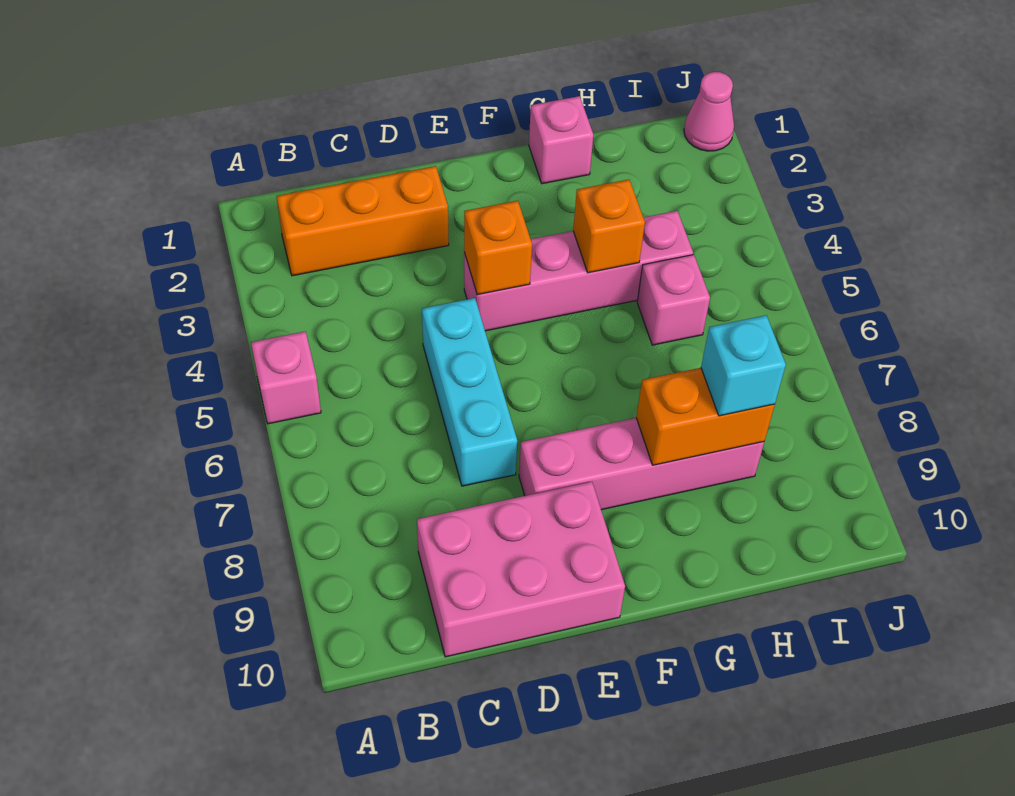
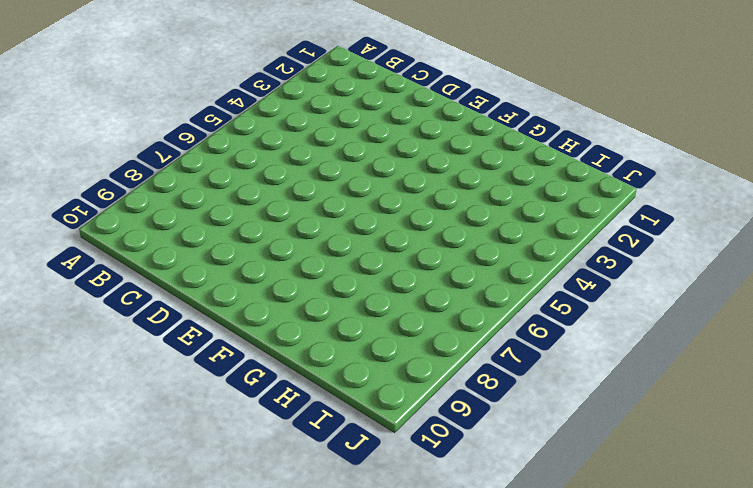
none -> pink brick A5 level 1
none -> orange brick B2:D2 level 1
none -> pink brick C9:E10 level 1

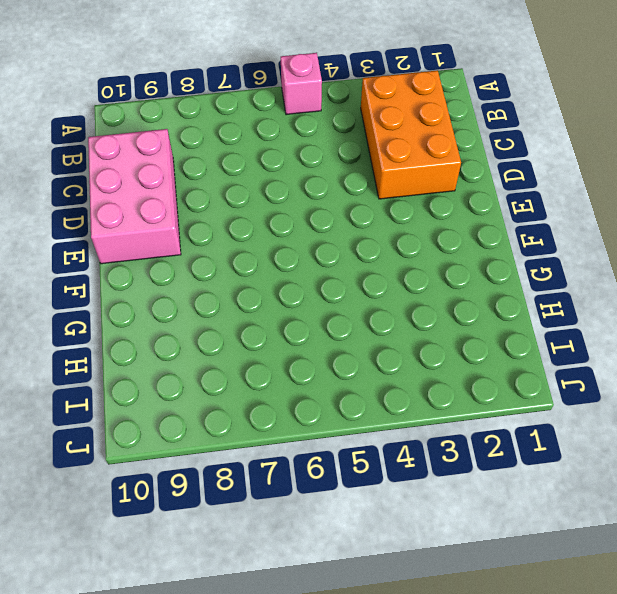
orange brick B2:D3 level 1 -> orange brick B2:D2 level 1
none -> cyan brick D5:D7 level 1
none -> pink brick E4:H4 level 1
none -> pink brick E8:H8 level 1

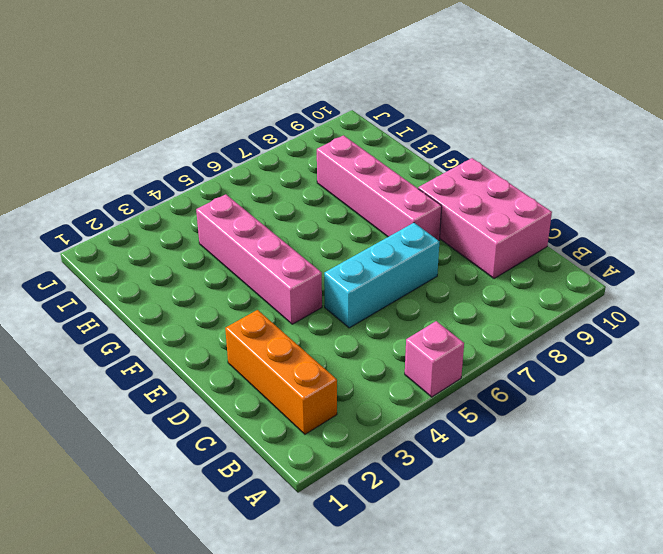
none -> pink brick G1 level 1
none -> pink brick H5 level 1
none -> pink cone J1 level 1

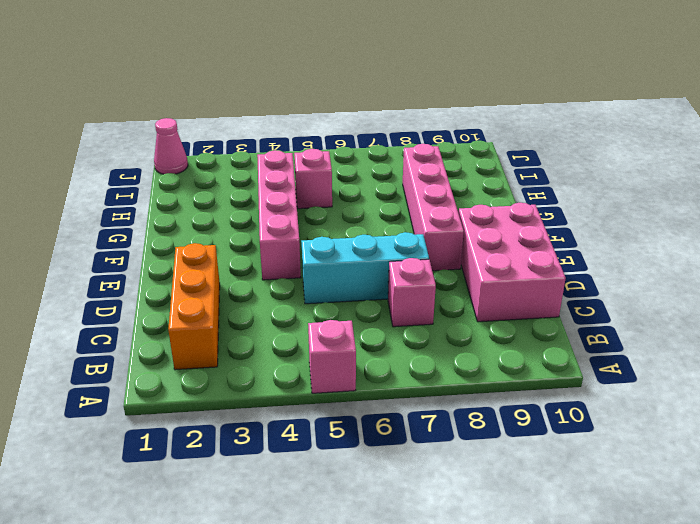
pink brick C7 level 1 -> pink brick G1 level 1
none -> orange brick E4 level 2
none -> orange brick G4 level 2
none -> orange brick G8:H8 level 2

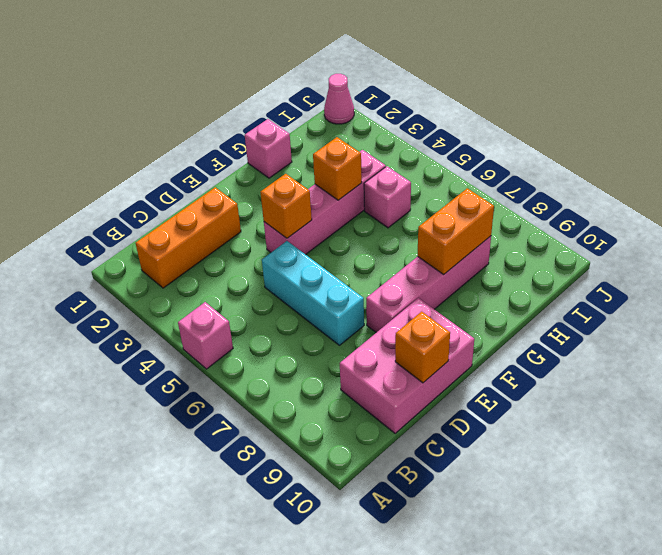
orange brick D10 level 2 -> none
none -> cyan brick H8 level 3

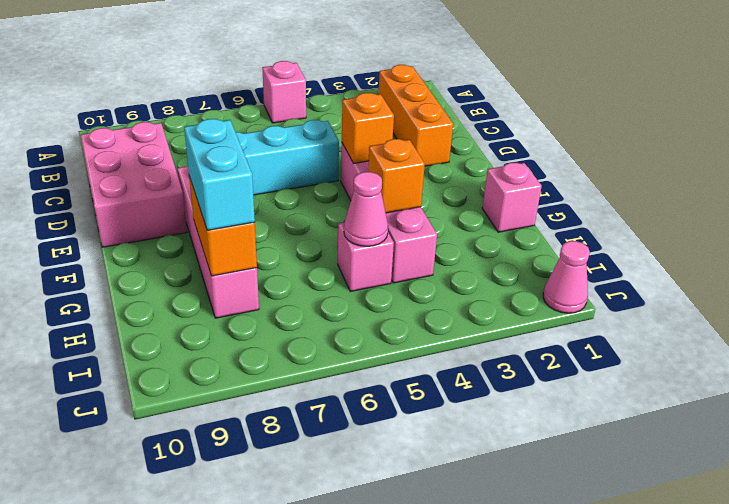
cyan brick G8:H8 level 3 -> cyan brick H8 level 3
pink cone H5 level 2 -> none

